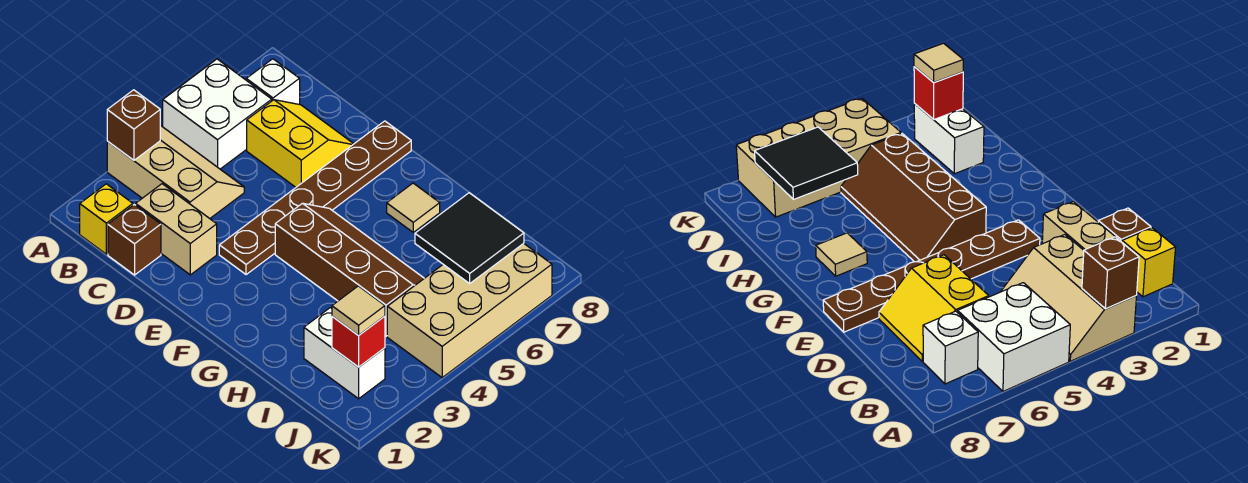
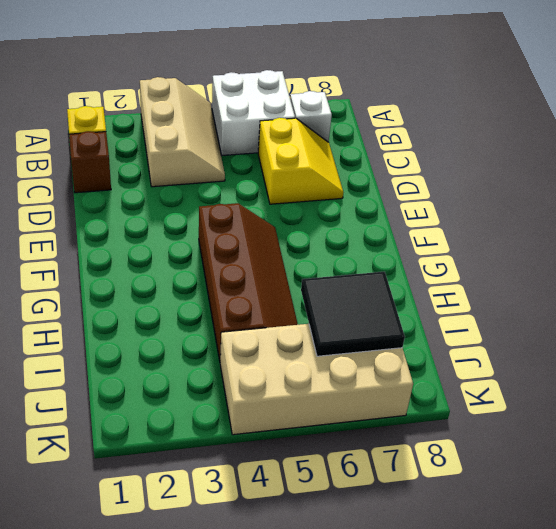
none -> tan brick C2:D2 level 1
none -> brown plate E3:E8 level 1
none -> tan tile G7 level 1

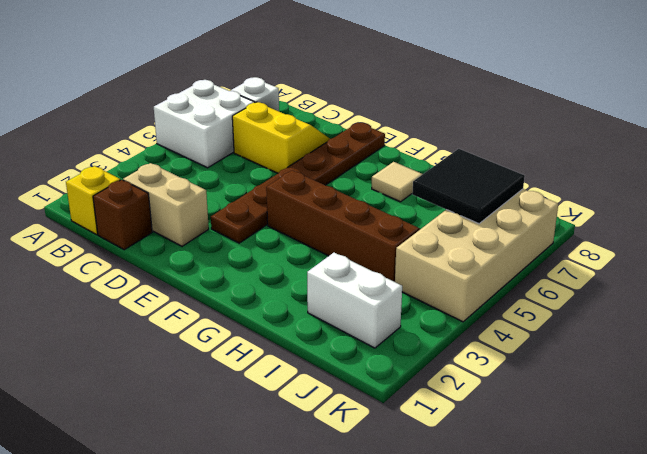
none -> tan slope A3:C4 level 1 top 3
none -> brown brick A3 level 2
none -> red brick J2 level 2

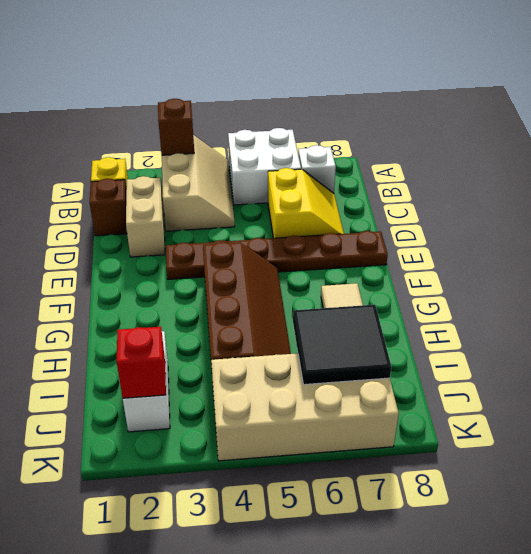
none -> tan tile J2 level 3

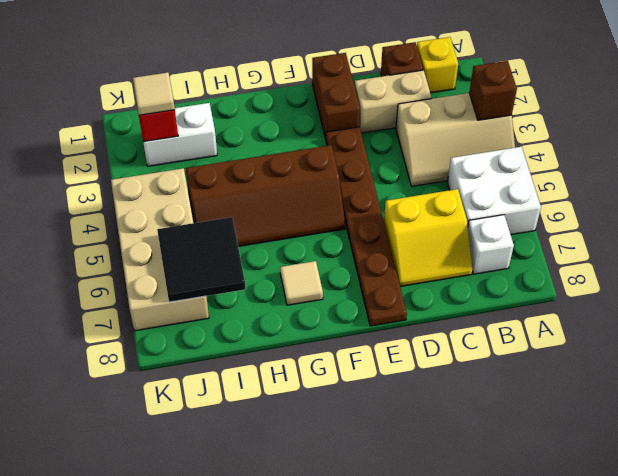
brown brick E1:E2 level 1 -> none

